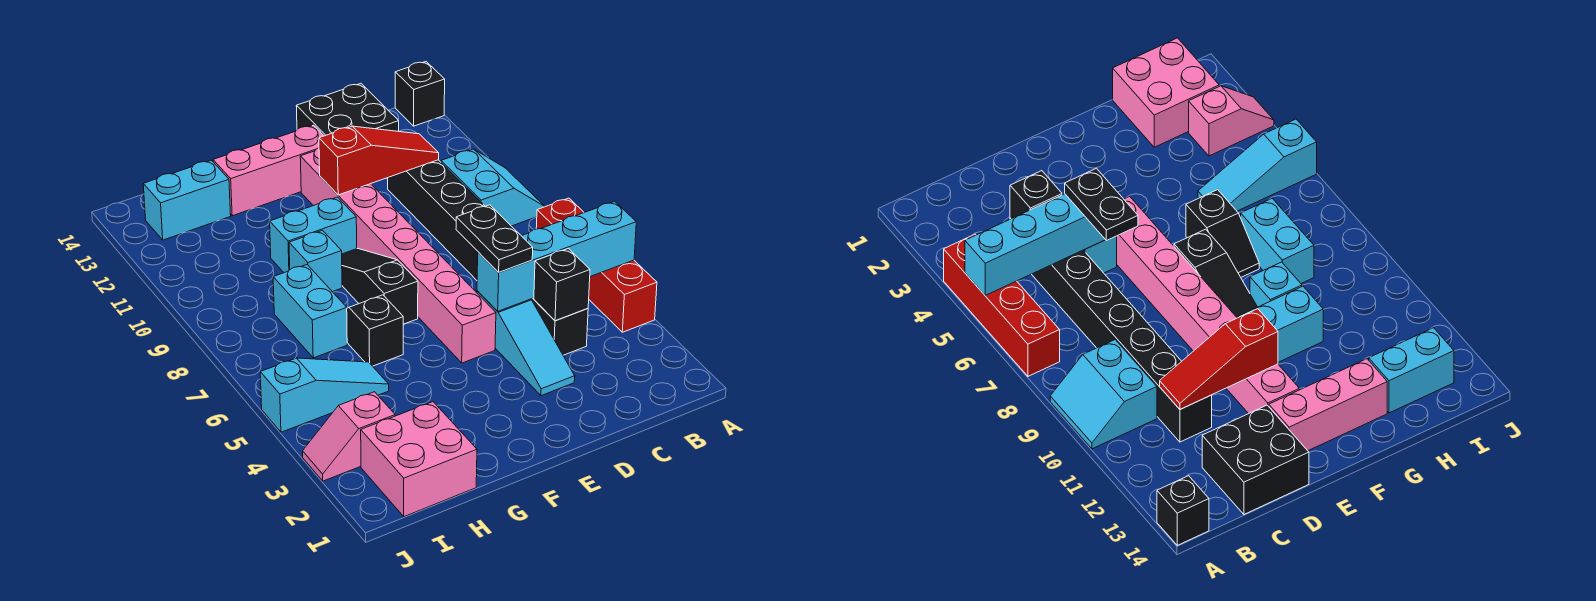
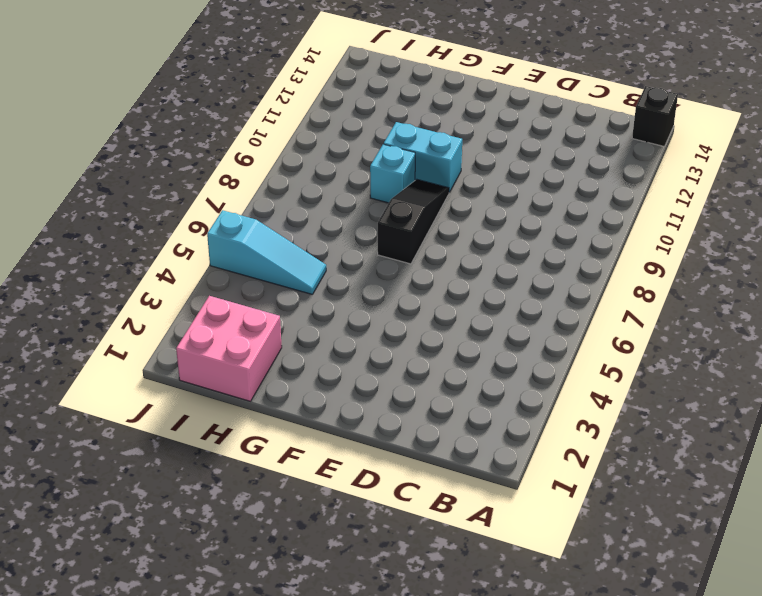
none -> red brick A4:A7 level 1
none -> cyan slope A9:B10 level 1 top B
none -> black brick C4:C11 level 1

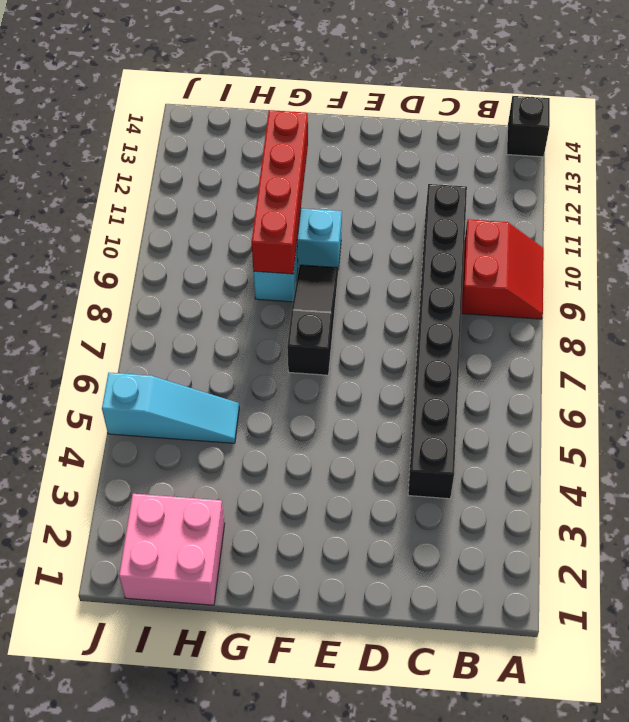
red slope A9:B10 level 1 top B -> cyan slope A9:B10 level 1 top B
red brick G9:G12 level 2 -> red brick A4:A7 level 1
none -> black brick C13:D14 level 1
none -> cyan slope D3:D5 level 1 top 5
none -> pink brick E5:E12 level 1

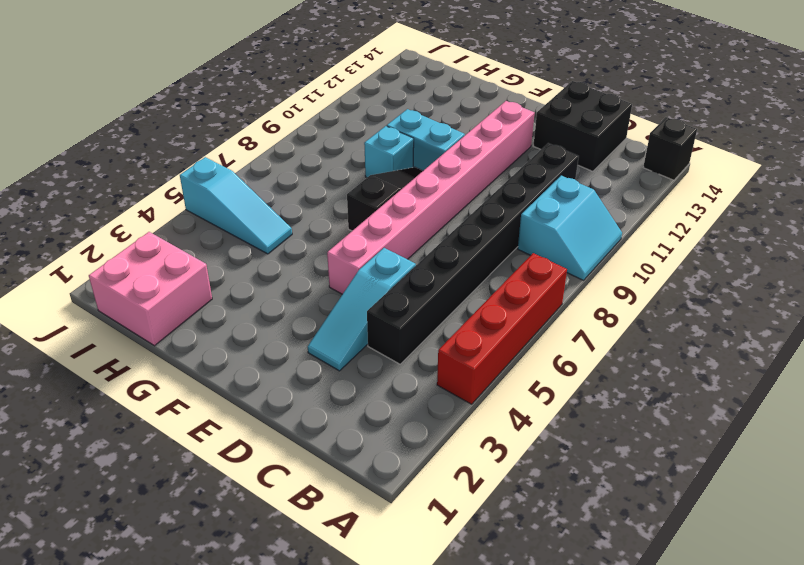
none -> pink brick E13:G13 level 1
none -> black slope G6:G7 level 1 top 6
none -> cyan brick H7:H8 level 1

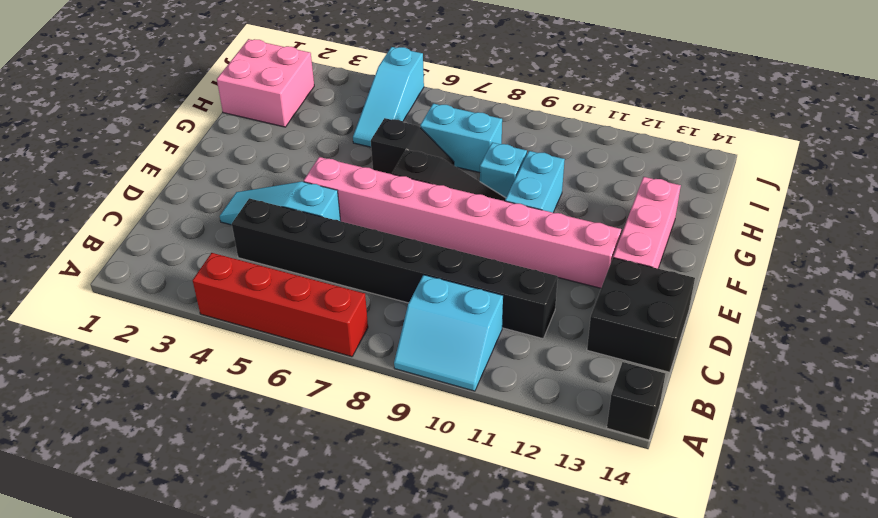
none -> cyan brick H13:I13 level 1
none -> pink slope I3:J3 level 1 top I
none -> cyan brick A5:D5 level 2

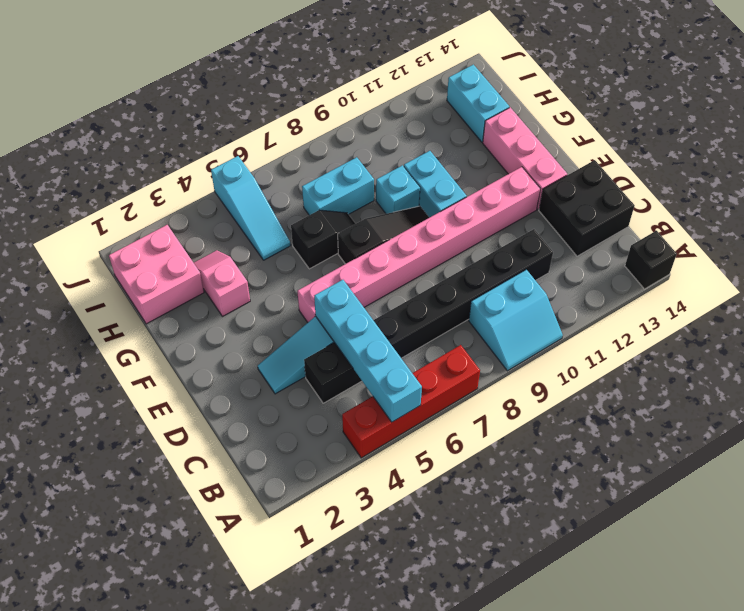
pink slope G3:H3 level 1 top G -> pink slope I3:J3 level 1 top I
none -> black brick C4 level 2
none -> red slope C11:E11 level 2 top E
none -> black plate D5:D6 level 3

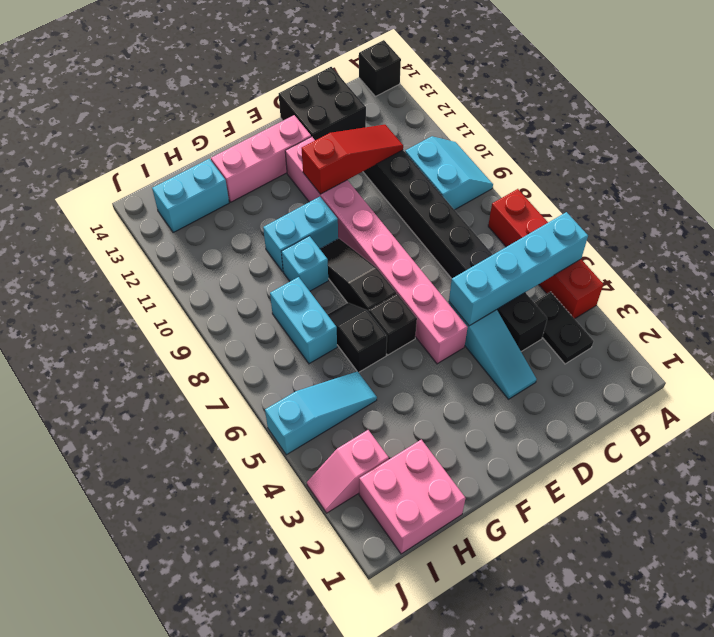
black plate B3:B4 level 1 -> black plate D5:D6 level 3
black brick F6 level 1 -> black brick C4 level 2

